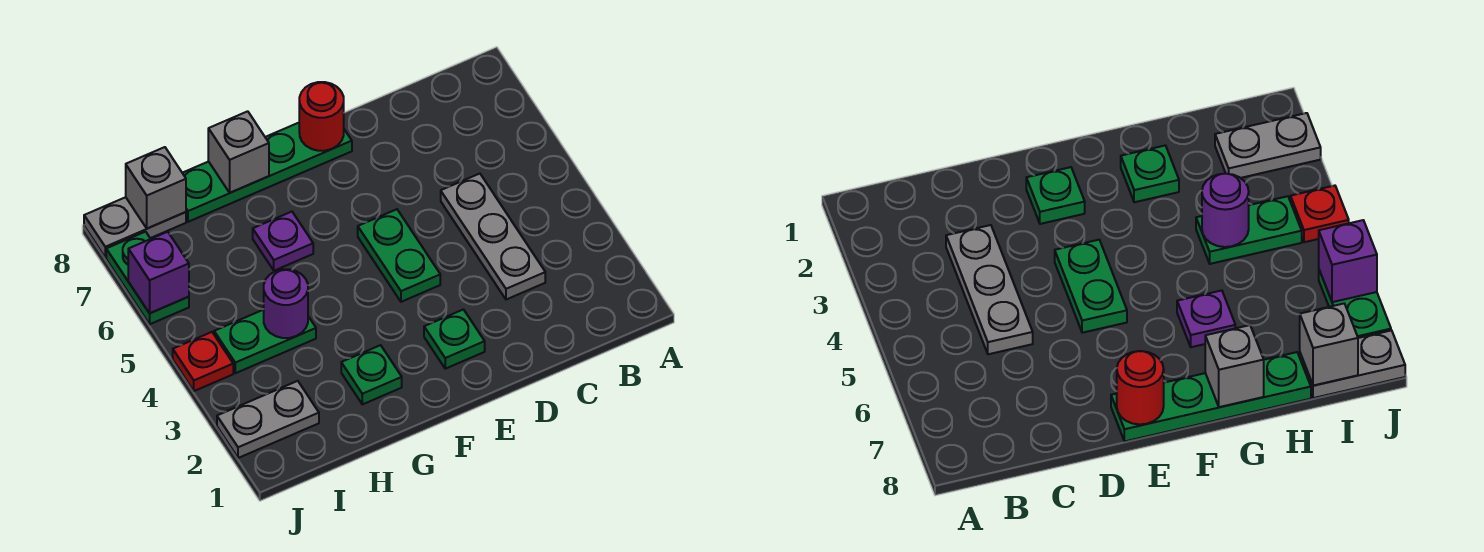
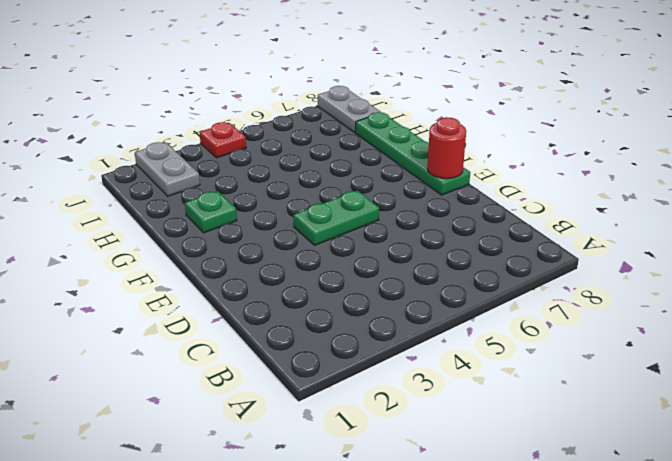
none -> grey plate C3:C5 level 1
none -> green plate E2 level 1
none -> purple plate G6 level 1

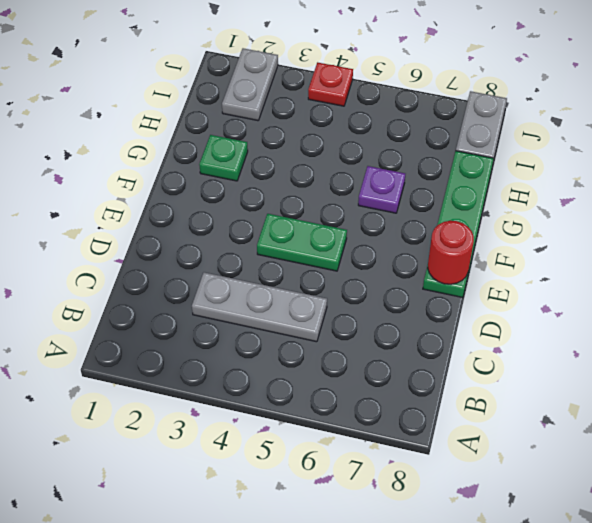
none -> green plate E2 level 1
none -> green plate H4:I4 level 1
none -> green plate J6:J7 level 1

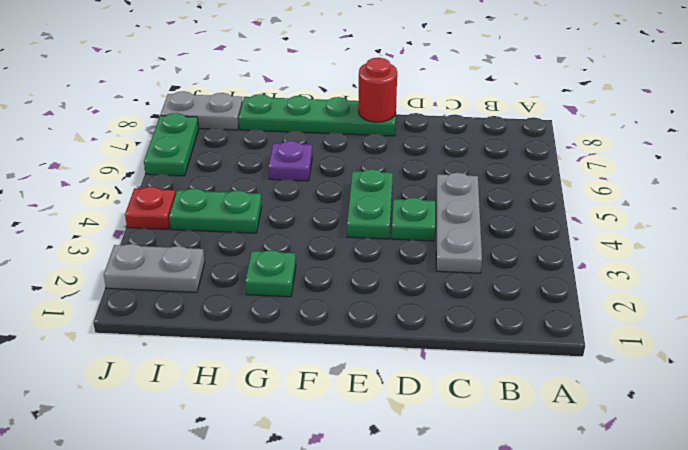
green plate D4 level 1 -> green plate E2 level 1
none -> grey brick G8 level 2
none -> purple round brick H4 level 2
none -> grey brick I8 level 2

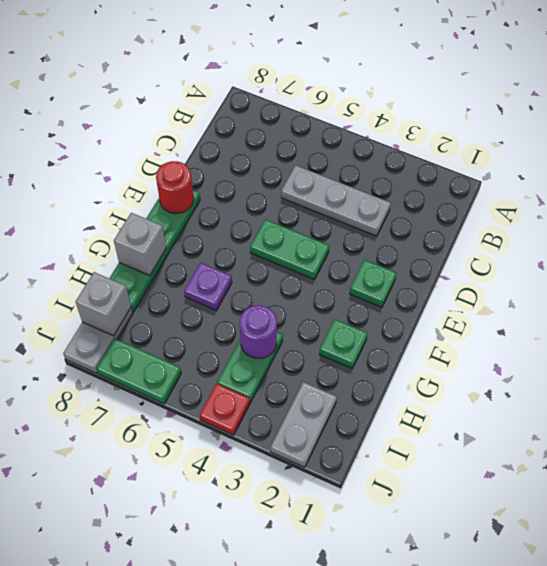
none -> purple brick J6 level 2

